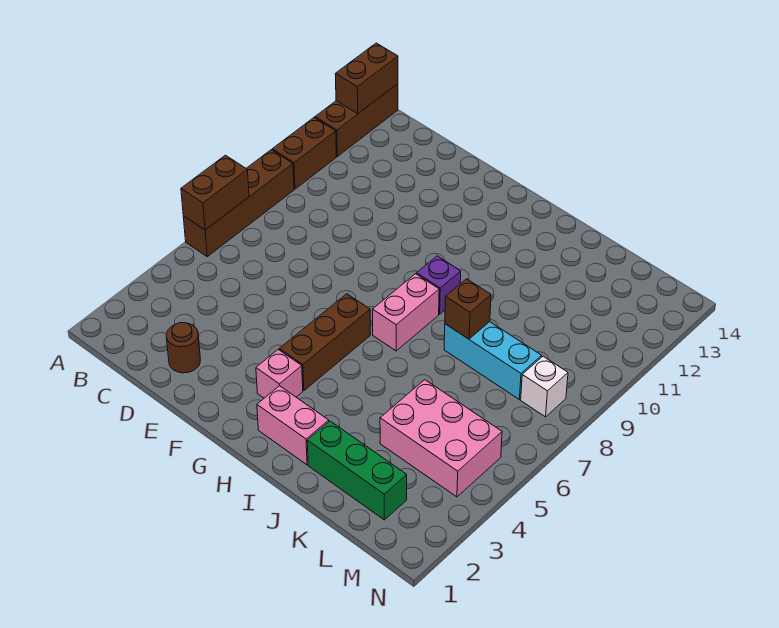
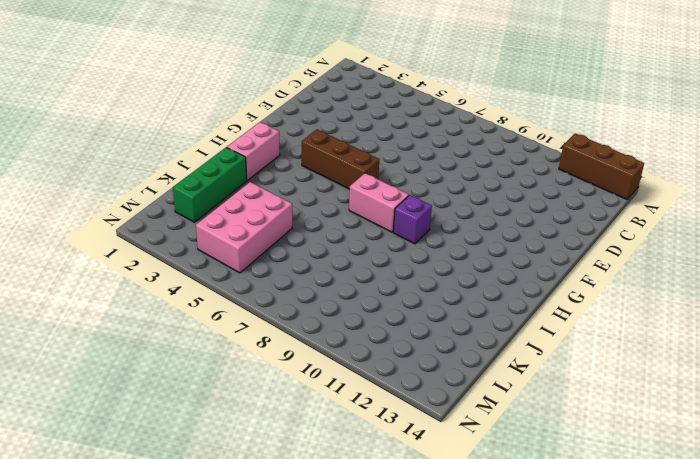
none -> brown brick A6:A9 level 1
none -> brown brick A10:A11 level 1
none -> brown round brick D2 level 1

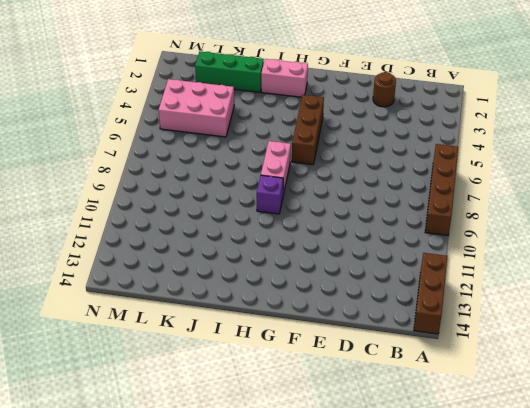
none -> brown brick A10:A11 level 1
none -> pink brick G3 level 1
none -> cyan brick J8:L8 level 1

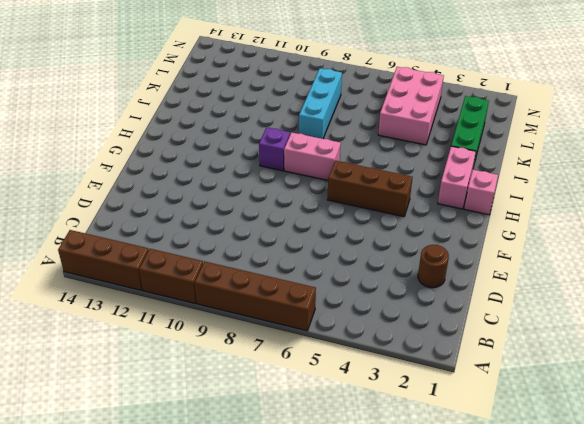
pink brick H1 level 1 -> pink brick G3 level 1
none -> white brick M8 level 1
none -> brown brick A6:A7 level 2
none -> brown brick A13:A14 level 2

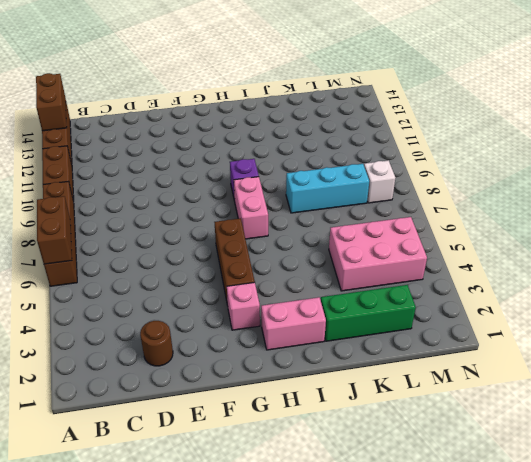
none -> brown brick J8 level 2

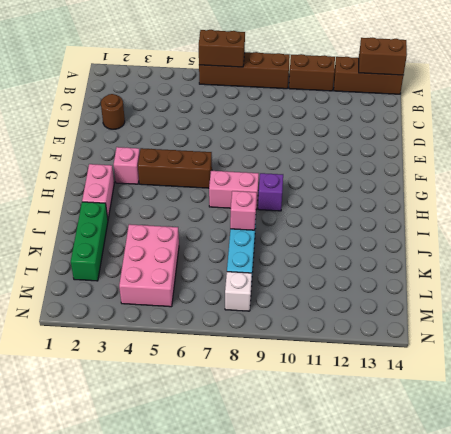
pink brick J8 level 2 -> brown brick J8 level 2

